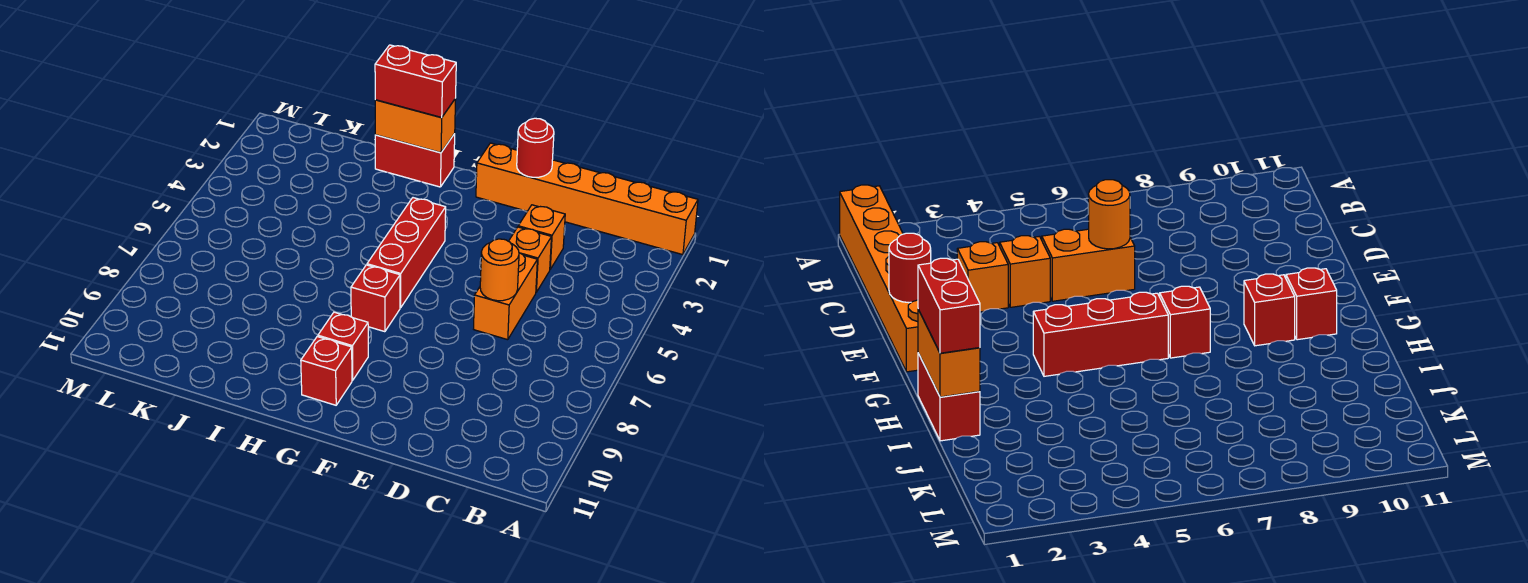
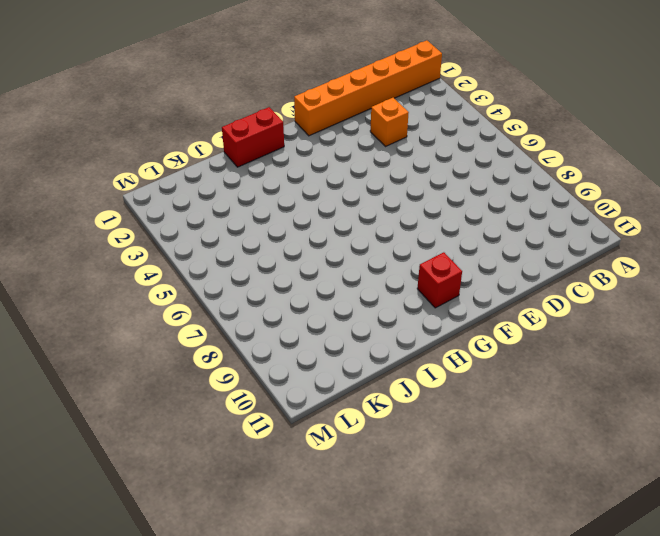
none -> orange brick D4 level 1
none -> orange brick D5:D6 level 1
none -> red brick G4:G6 level 1

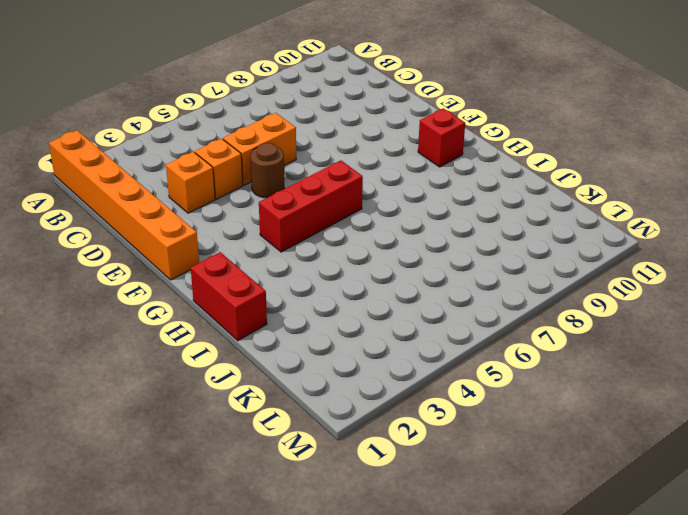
brown round brick E5 level 1 -> none
none -> red brick G7 level 1
none -> red brick G9 level 1
none -> orange round brick D6 level 2

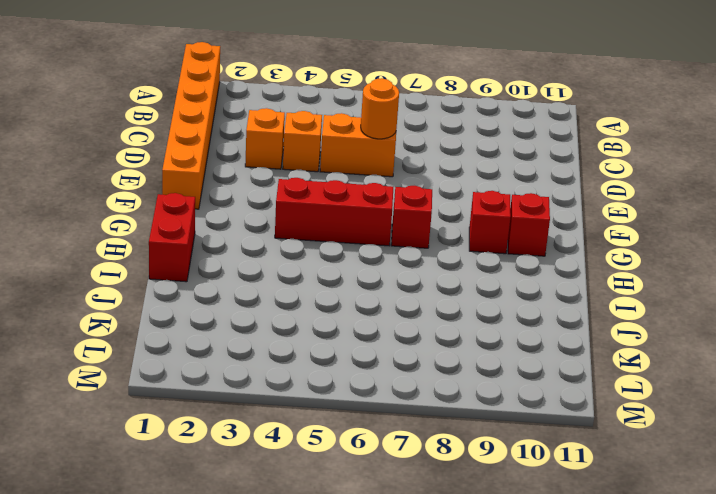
none -> red round brick E1 level 2
none -> orange brick H1:I1 level 2
none -> red brick H1:I1 level 3

